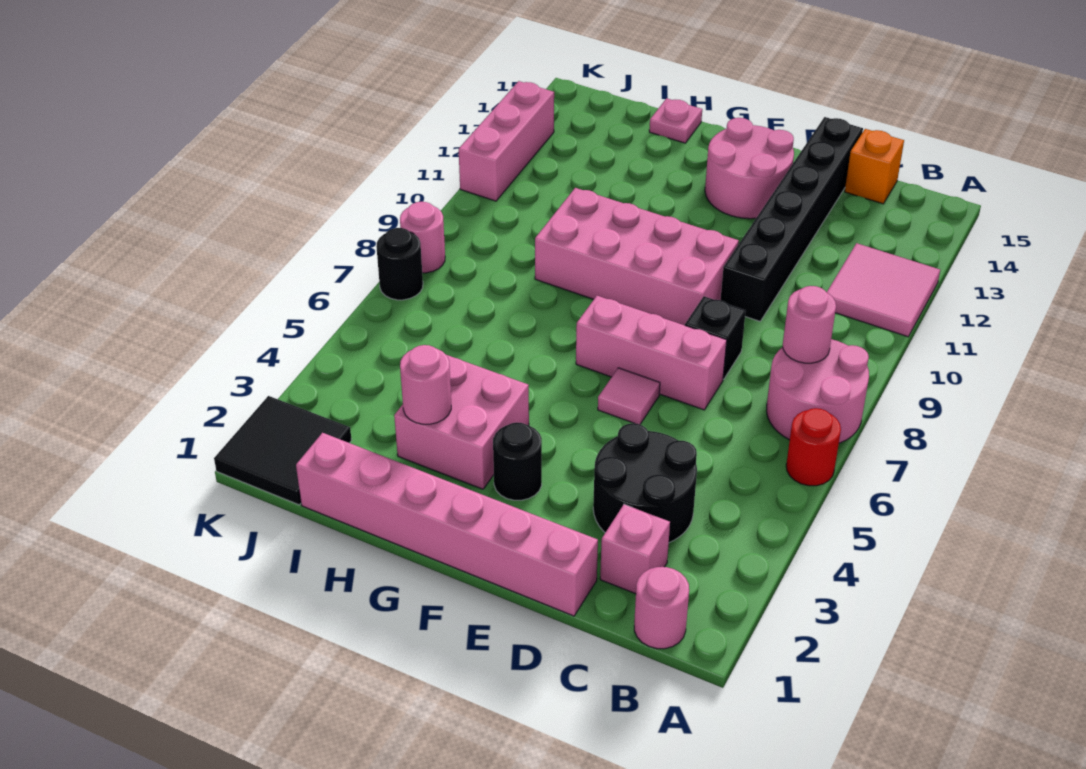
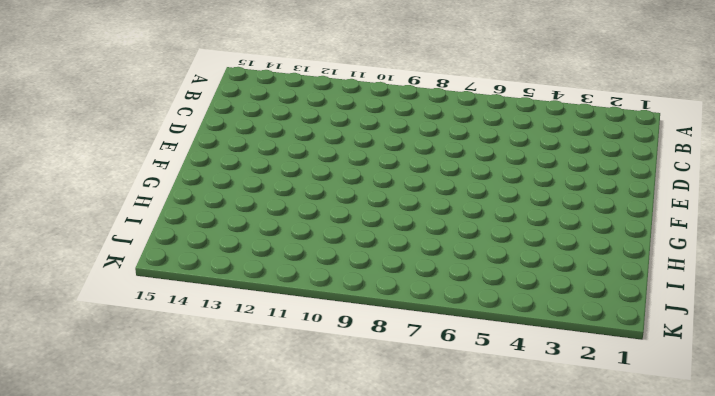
none -> red round brick A6 level 1
none -> pink round brick A7:B8 level 1
none -> pink tile A11:B12 level 1

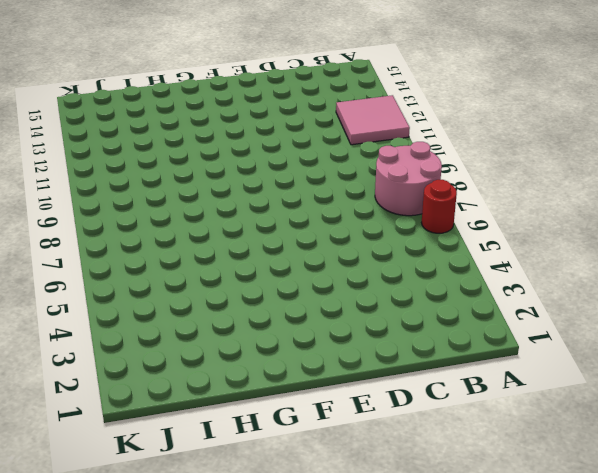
none -> pink round brick B1 level 1
none -> pink brick C2 level 1
none -> black round brick C3:D4 level 1

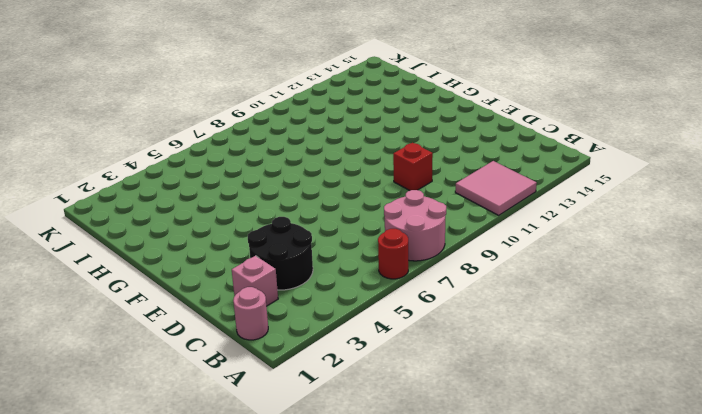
red brick D10 level 1 -> black brick D10:D15 level 1
none -> orange brick C15 level 1
none -> pink brick D1:I1 level 1
none -> pink brick D7:F7 level 1

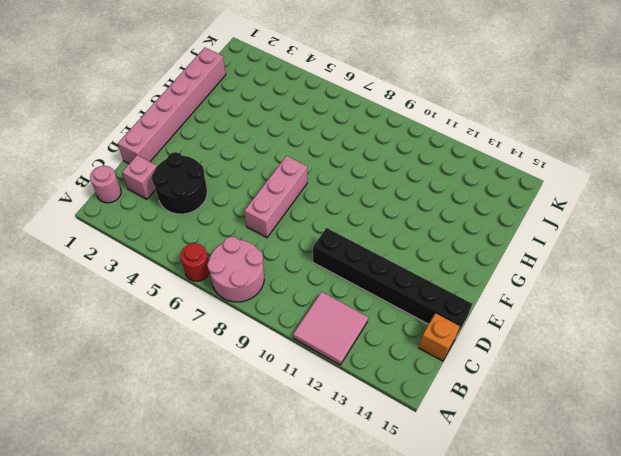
none -> black brick D8 level 1
none -> pink tile E6 level 1
none -> pink brick E9:H10 level 1

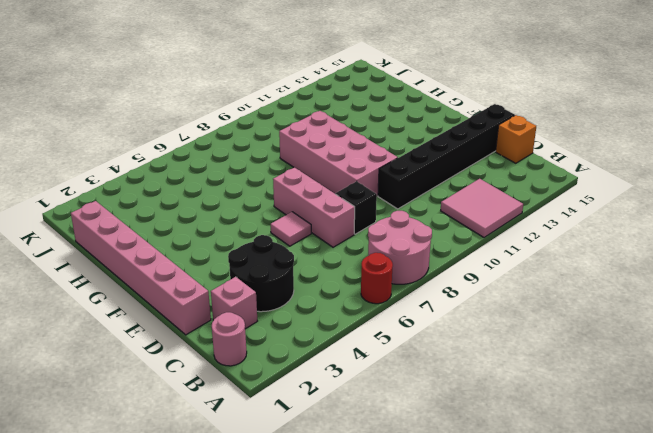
none -> pink round brick E13:F14 level 1
none -> black round brick F3 level 1
none -> pink brick G3:H4 level 1

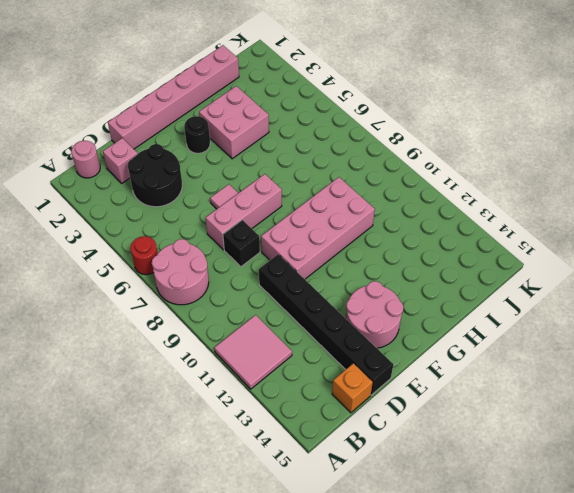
none -> pink plate H15 level 1
none -> black tile J1:K2 level 1
none -> black round brick K7 level 1

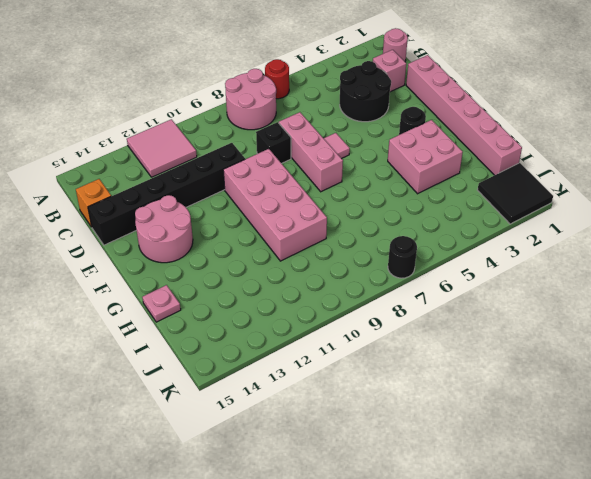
none -> pink round brick K8 level 1
none -> pink brick K11:K13 level 1
none -> pink round brick B8 level 2

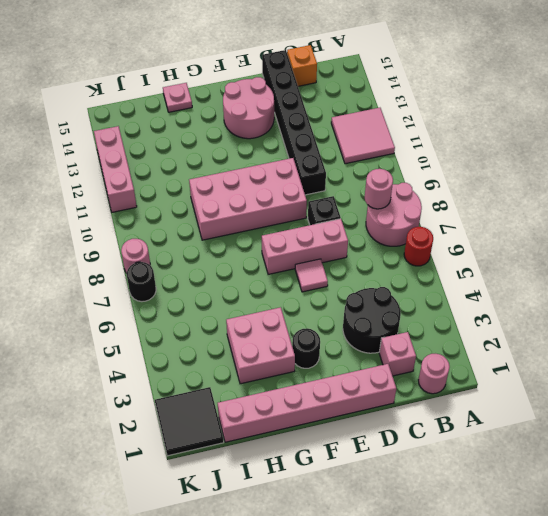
none -> pink round brick H3 level 2

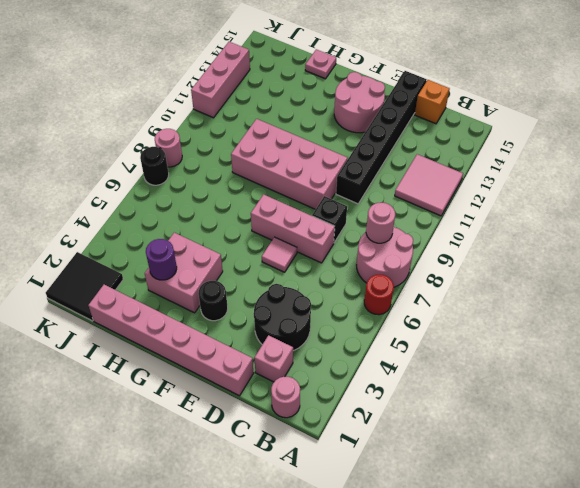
purple round brick H3 level 2 -> pink round brick H3 level 2

